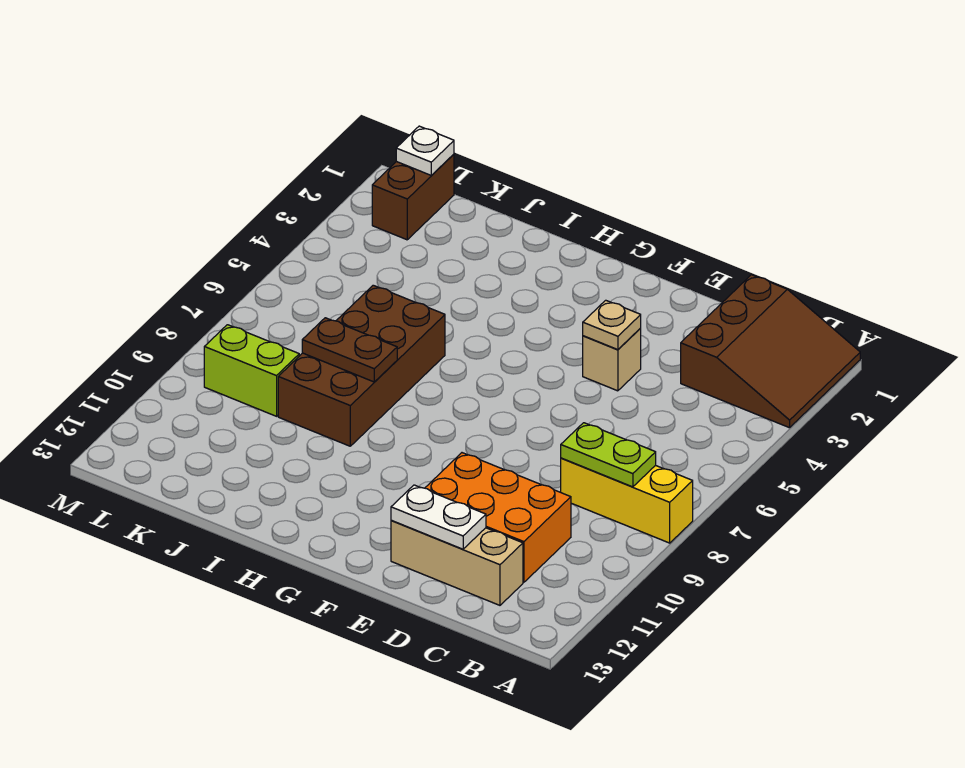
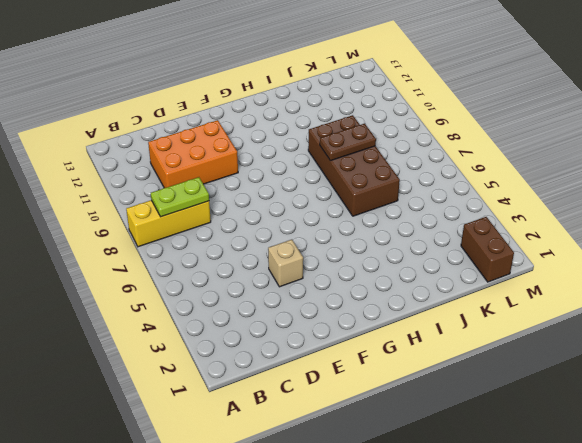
none -> brown slope A1:C3 level 1 top C
none -> tan brick C12:E12 level 1
none -> lime brick K9:L9 level 1

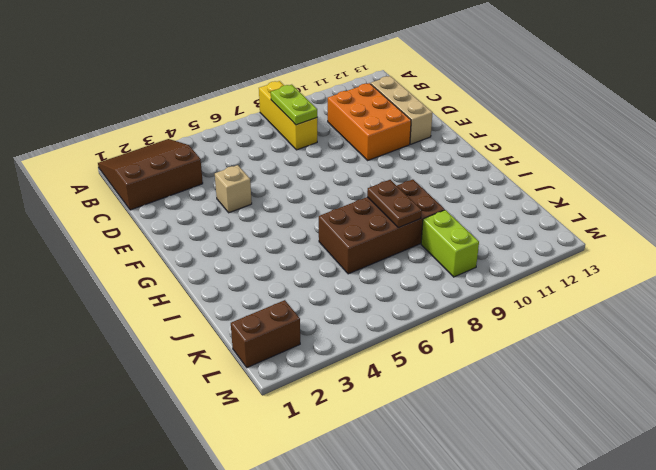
none -> white plate D12:E12 level 2
none -> tan plate E4 level 2
none -> white plate L1 level 2

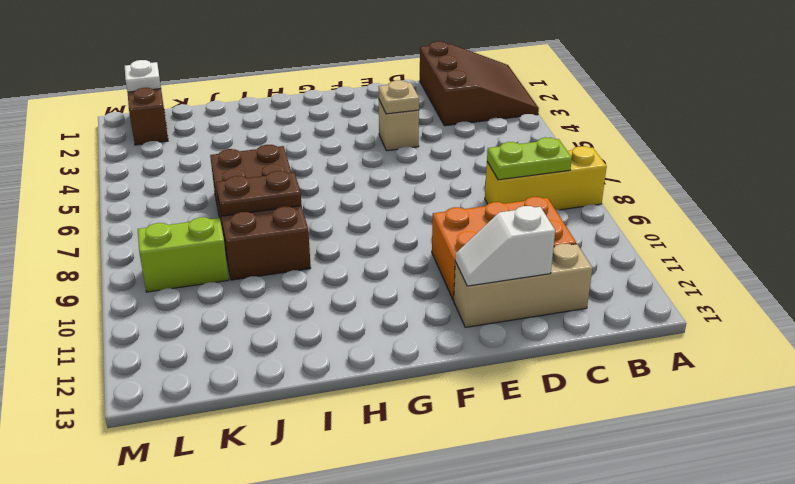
white slope D12:E12 level 2 top D -> white plate D12:E12 level 2

